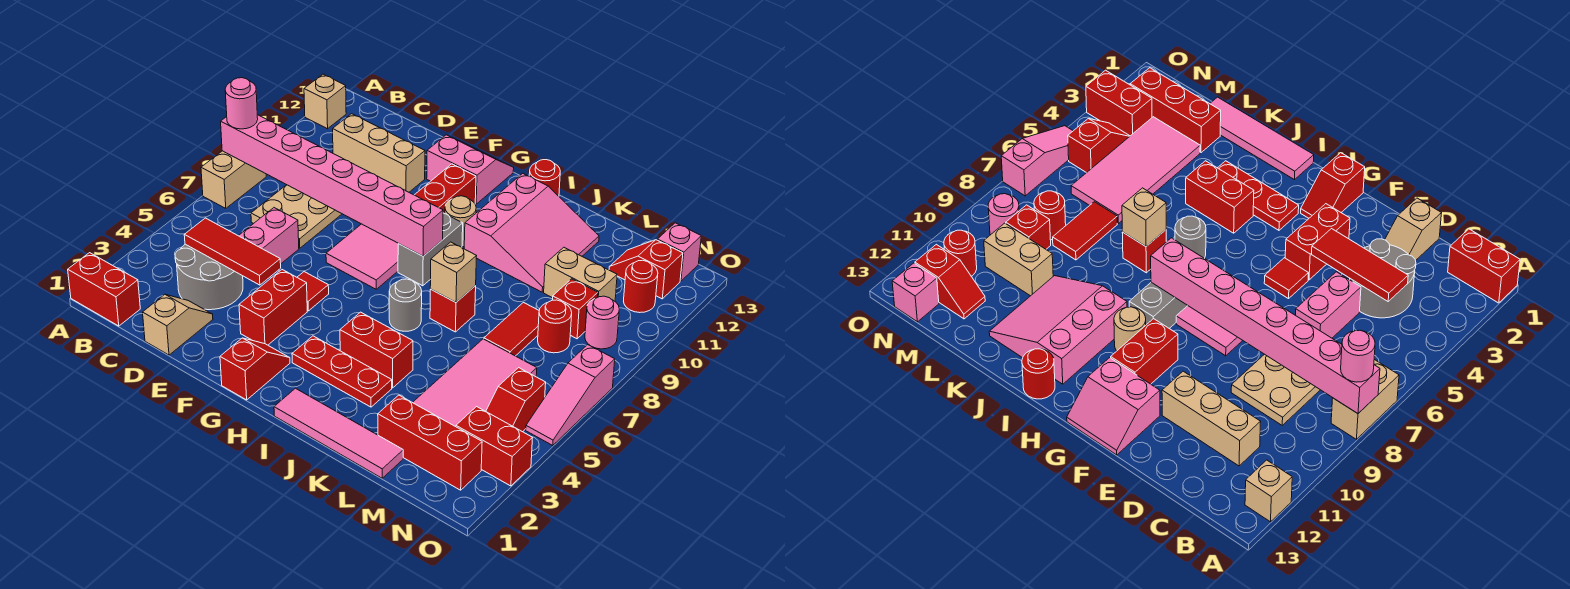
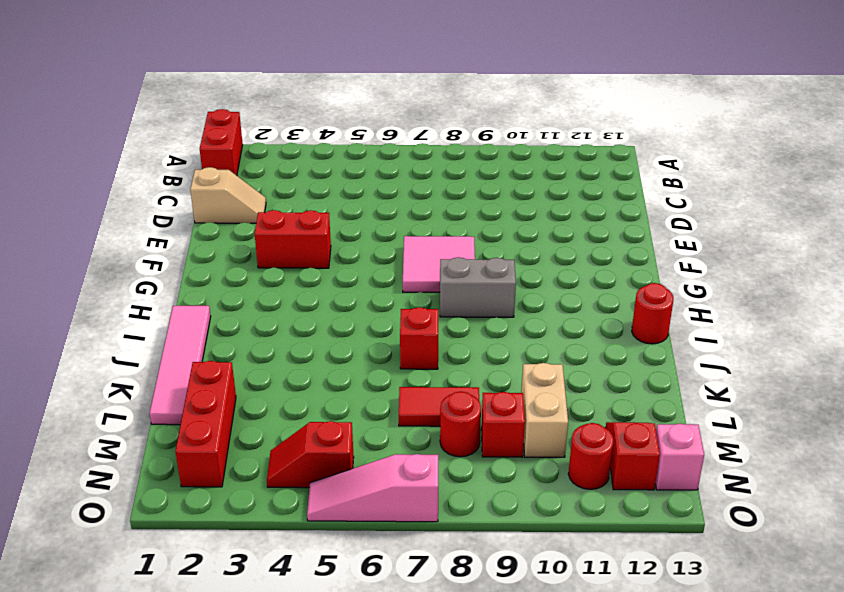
none -> tan brick A7:A8 level 1
none -> tan brick A12 level 1
none -> grey round brick C3:D4 level 1
none -> tan plate C7:D9 level 1

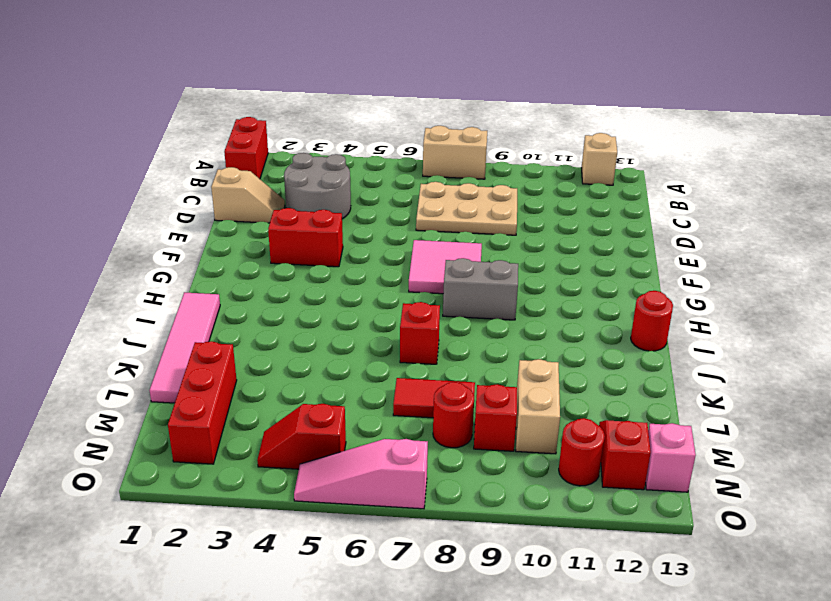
none -> tan brick C11:E11 level 1
none -> pink brick D5:D6 level 1
none -> red tile F5 level 1
none -> pink slope F12:G13 level 1 top 12

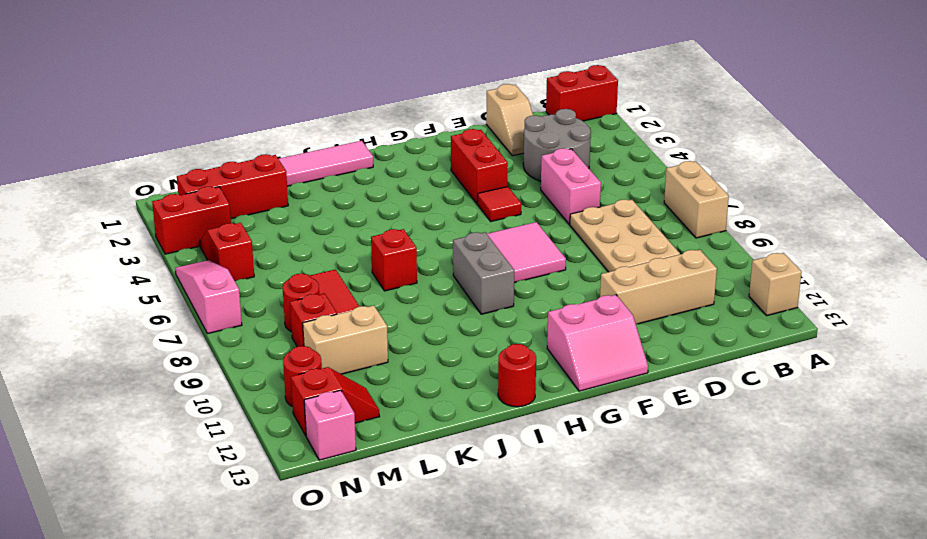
none -> red slope G1:G2 level 1 top 1
none -> red brick G10:G11 level 1
none -> red plate H3:J3 level 1
none -> tan round brick H10 level 1

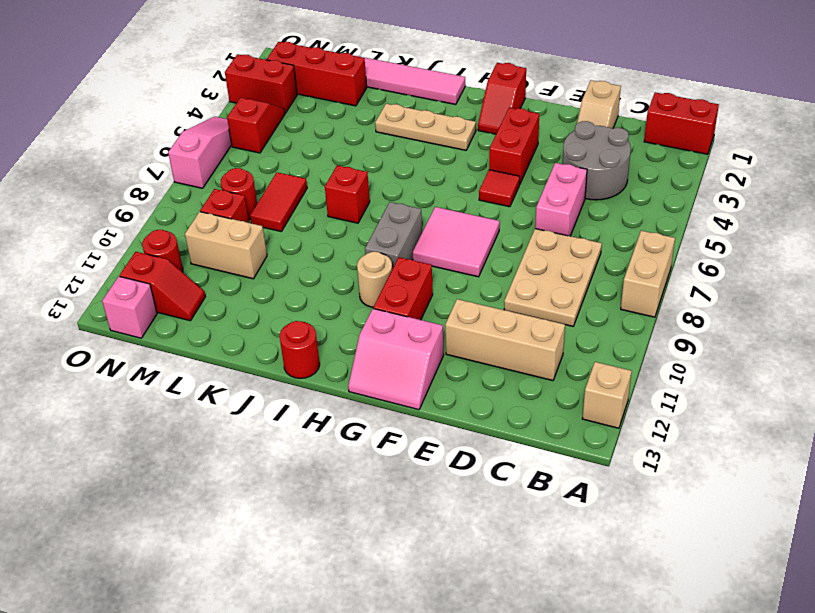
tan plate H3:J3 level 1 -> red plate H3:J3 level 1
none -> red brick I4:J4 level 1
none -> grey round brick I6 level 1
none -> pink slope I10:K12 level 1 top I
none -> pink tile L3:M6 level 1

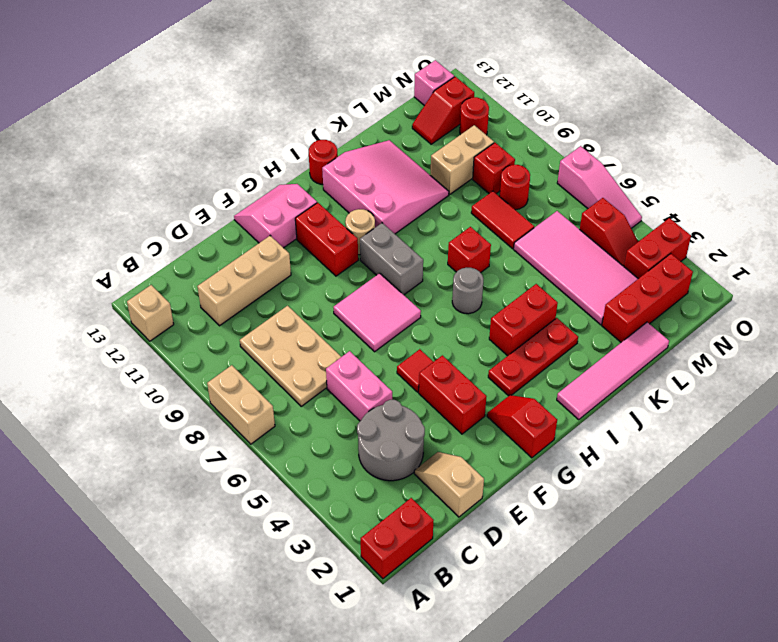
none -> pink round brick N9 level 1
none -> pink brick A8:H8 level 2
none -> red tile C4:E4 level 2
none -> tan brick J7 level 2

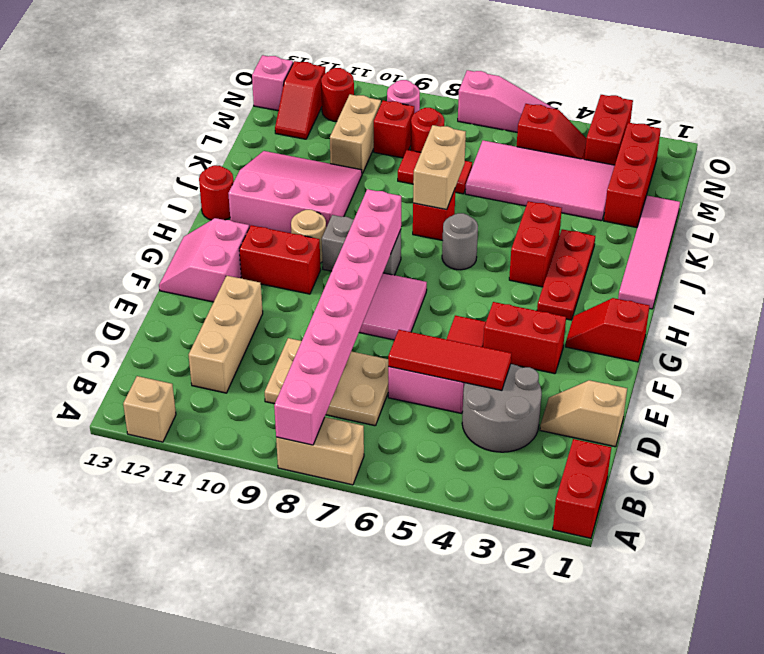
red tile D4:D6 level 2 -> red tile C4:E4 level 2
tan brick J7:K7 level 2 -> tan brick J7 level 2
none -> pink round brick A8 level 3

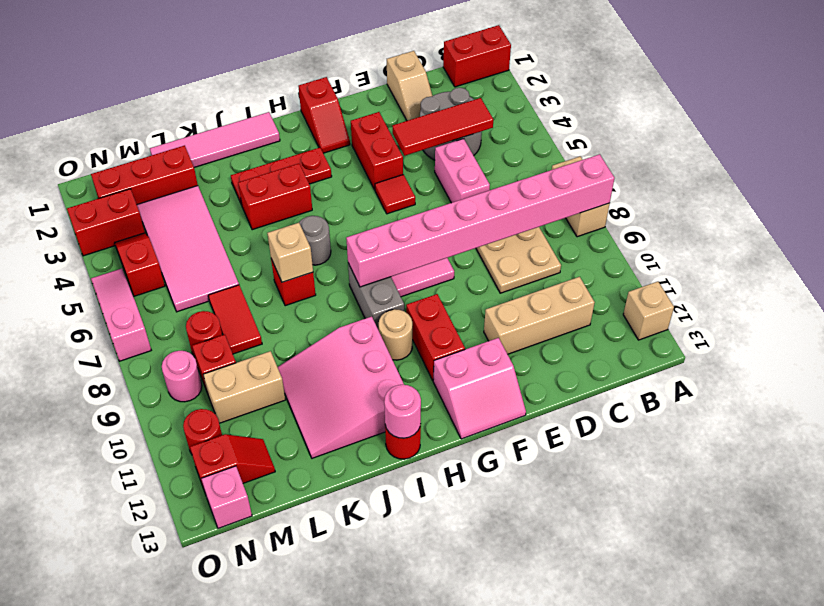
pink round brick I13 level 2 -> pink round brick A8 level 3

